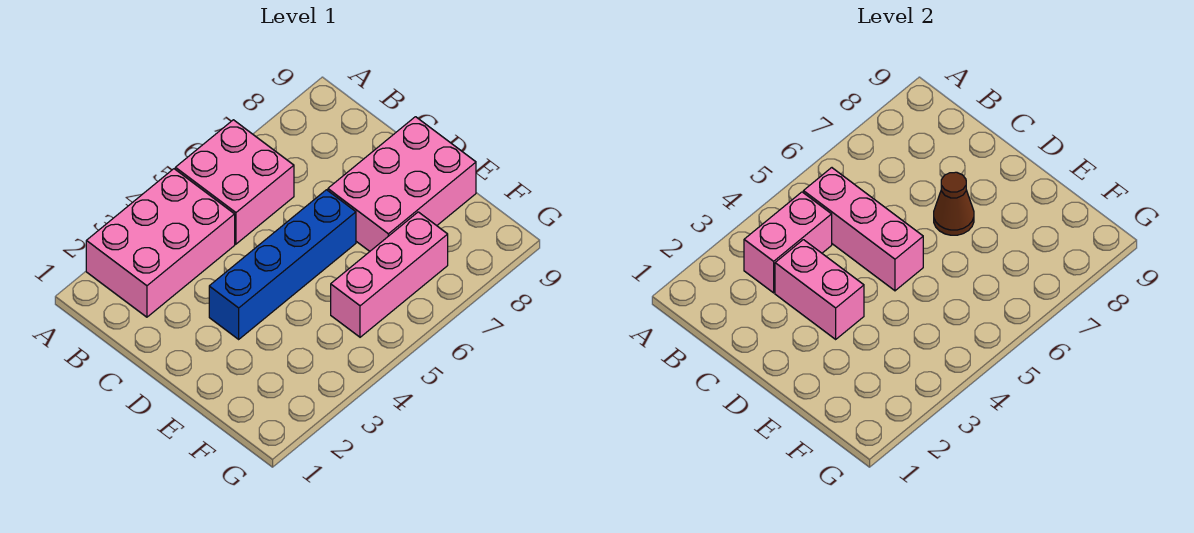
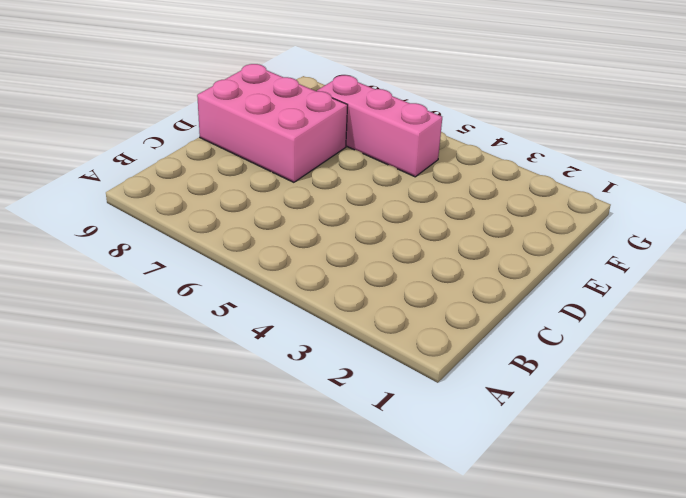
none -> pink brick A2:B4 level 1
none -> pink brick A5:B6 level 1

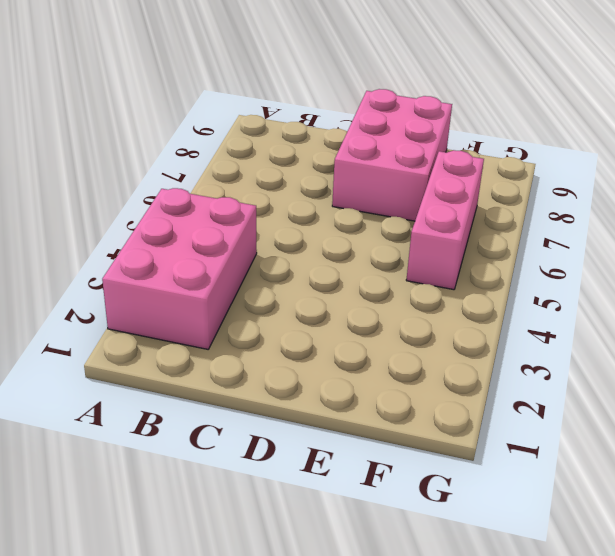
none -> pink brick A5:B6 level 1
none -> blue brick D3:D6 level 1

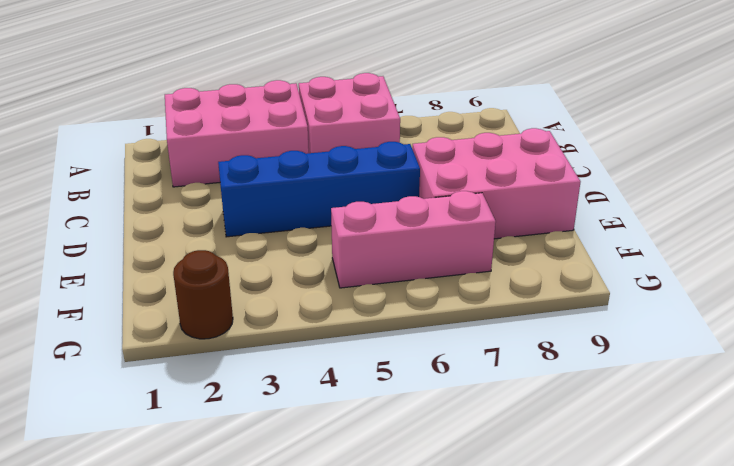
brown round brick G2 level 1 -> none
none -> pink brick B3:B4 level 2
none -> pink brick B5:D5 level 2

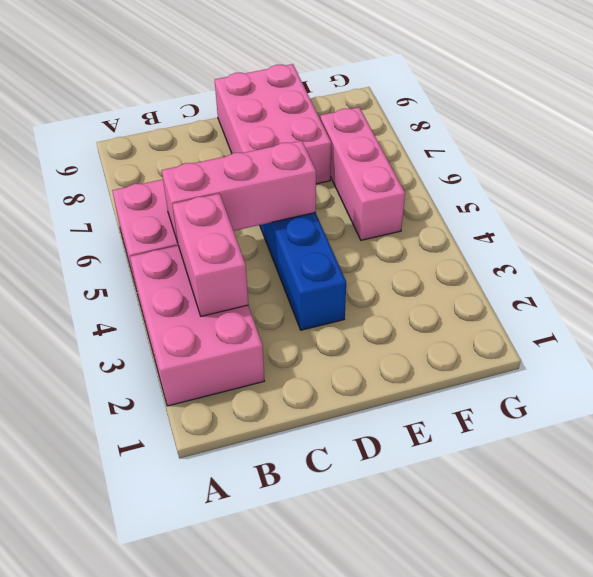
none -> pink brick C3:D3 level 2
none -> brown cone D7 level 2

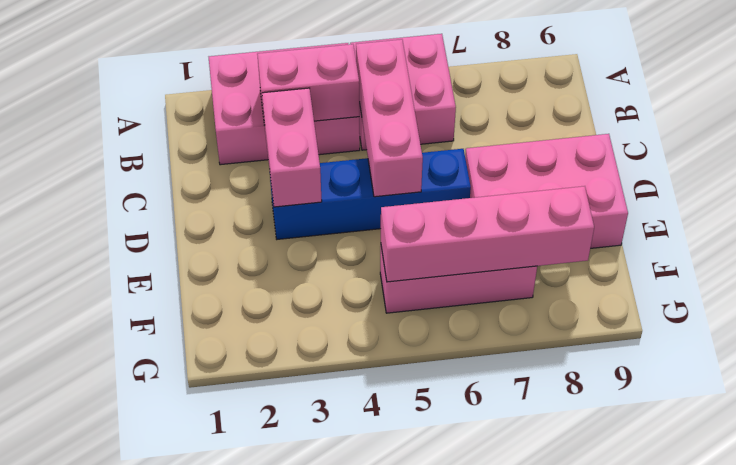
pink brick F5:F8 level 2 -> none
none -> brown cone D7 level 2

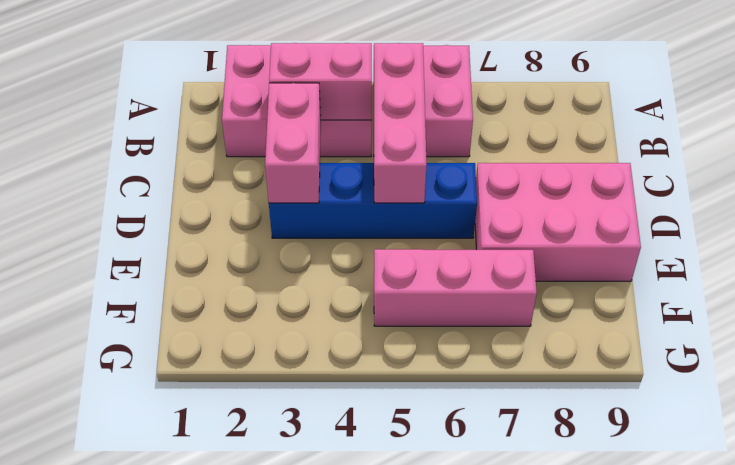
none -> brown cone D7 level 2

